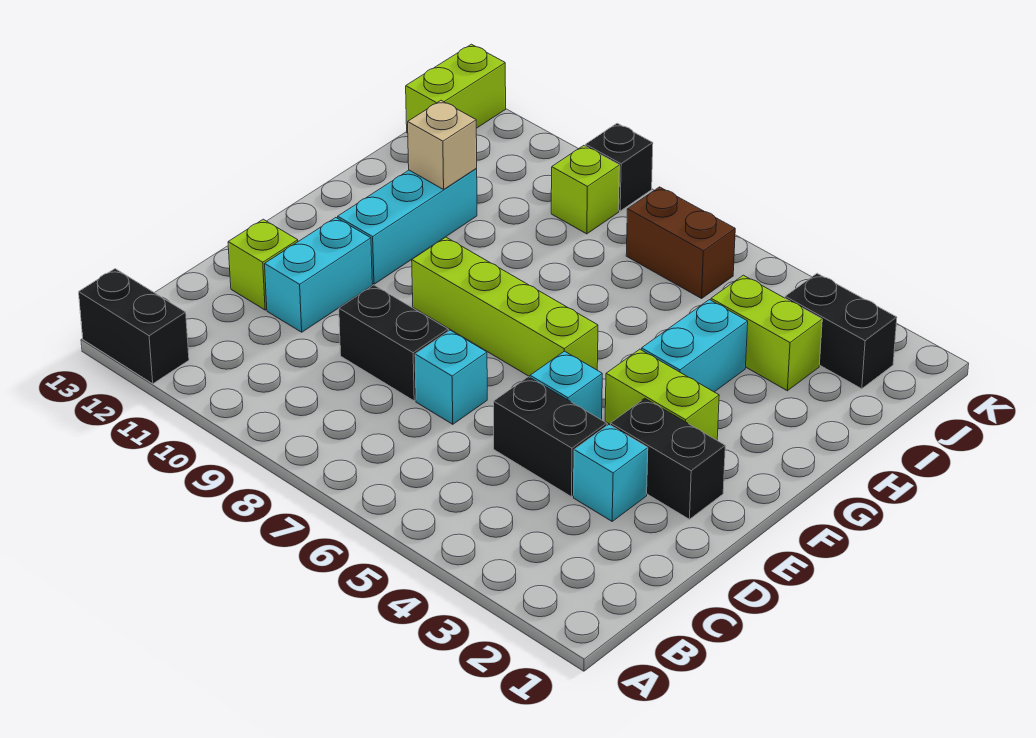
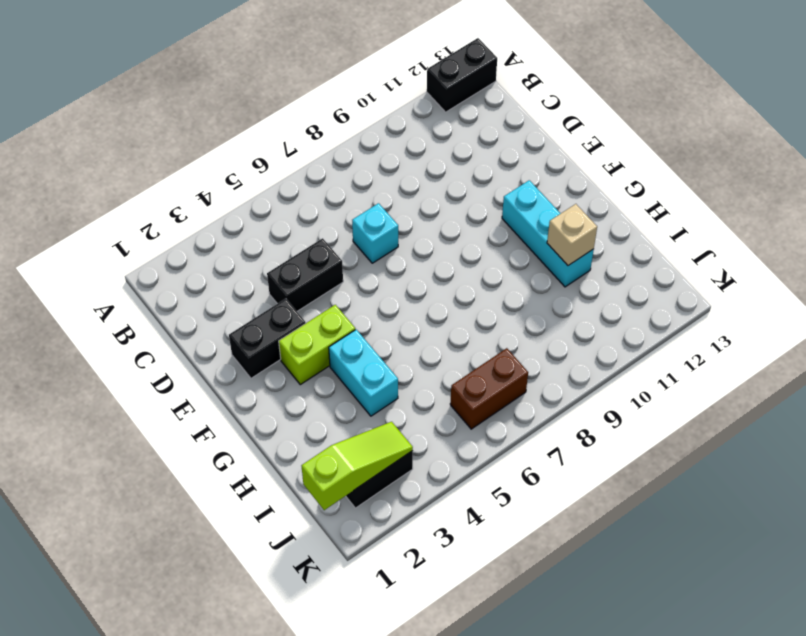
lime slope J1:J3 level 2 top 1 -> none
none -> cyan brick D3 level 1
none -> black brick D8:D9 level 1
none -> cyan brick D11:E11 level 1

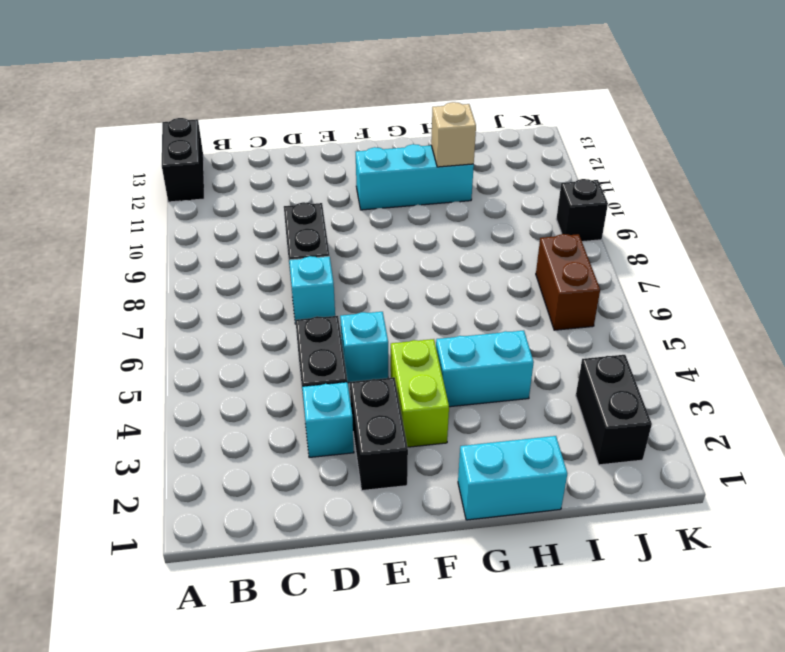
cyan brick G1:H1 level 1 -> cyan brick D11:E11 level 1
none -> lime brick D12 level 1
none -> lime brick F6:F9 level 1
none -> lime brick I3:I4 level 1

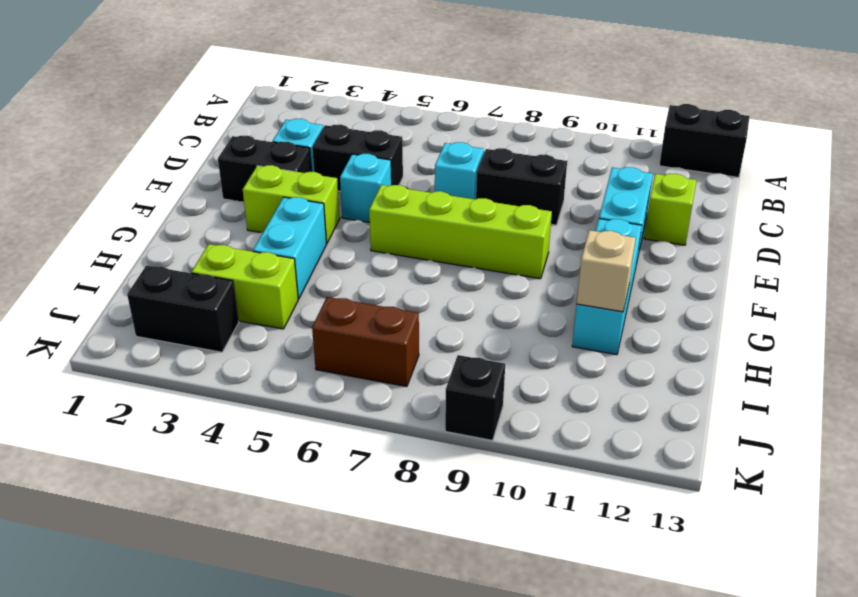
none -> lime brick J9 level 1
none -> lime brick J13:K13 level 1

